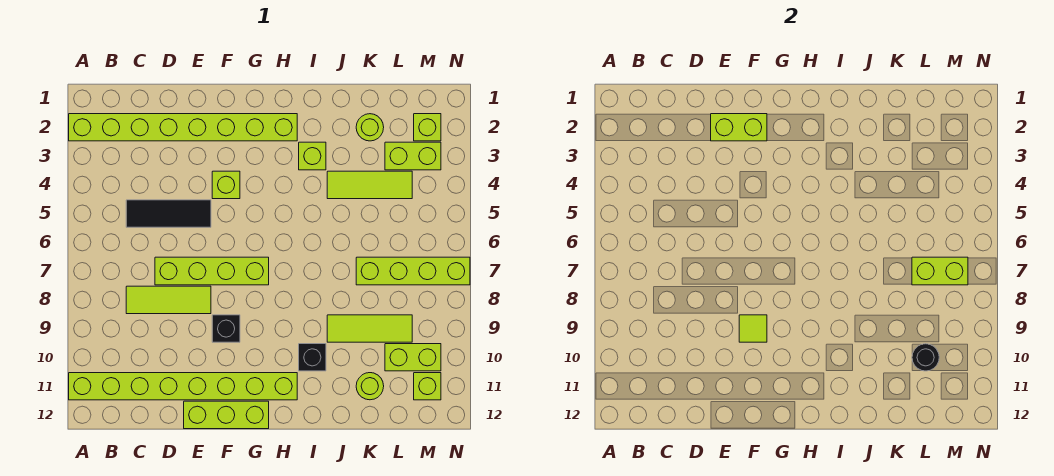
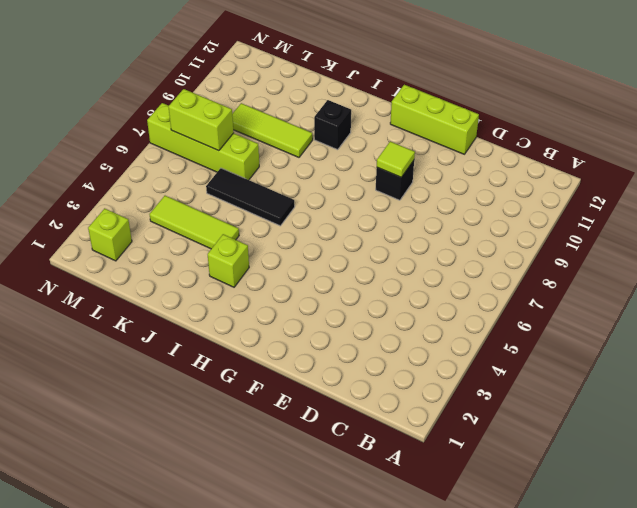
black tile I6:K6 level 1 -> black tile C5:E5 level 1
none -> lime brick A2:H2 level 1
none -> lime brick A11:H11 level 1
none -> lime tile C8:E8 level 1

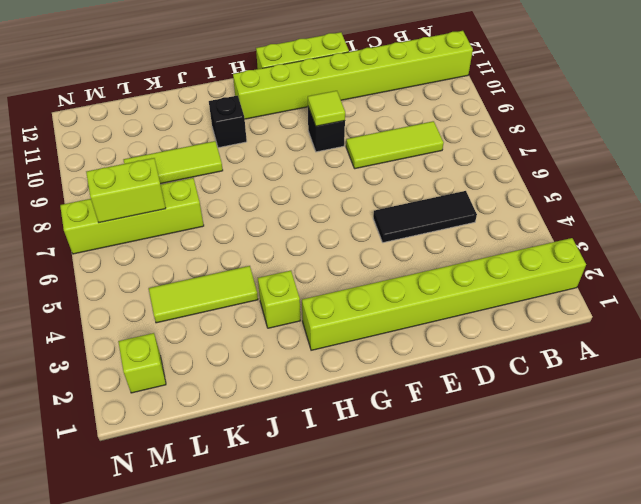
none -> lime brick D7:G7 level 1
none -> lime brick F4 level 1
none -> lime round brick K2 level 1

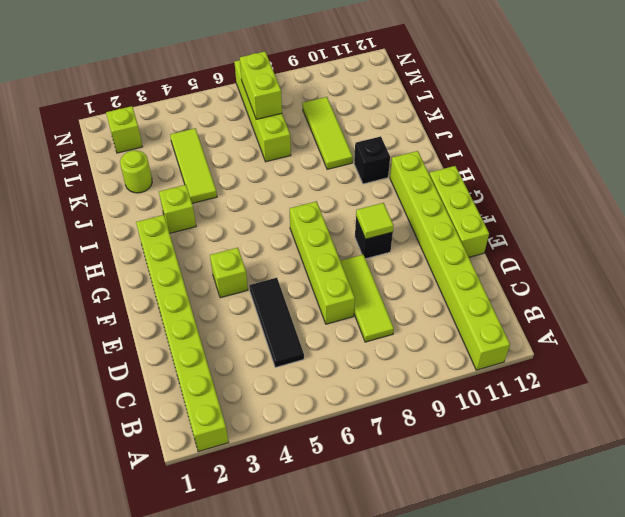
none -> lime round brick K11 level 1
none -> lime brick L3:M3 level 1
none -> lime brick L10:M10 level 1

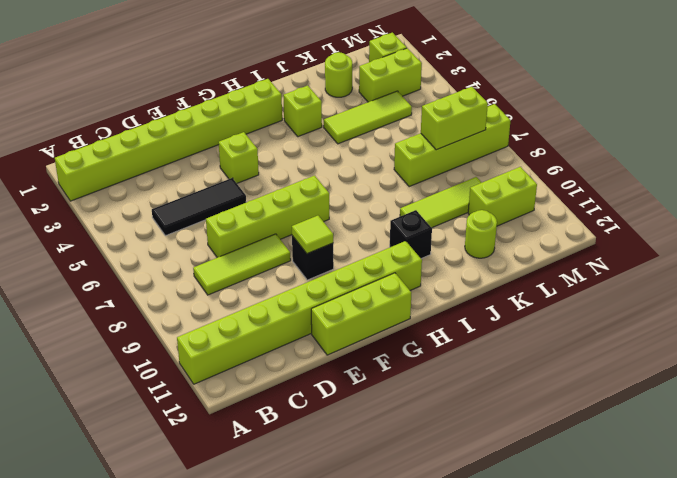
none -> lime brick M11 level 1
none -> lime brick E2:F2 level 2
none -> black round brick L10 level 2

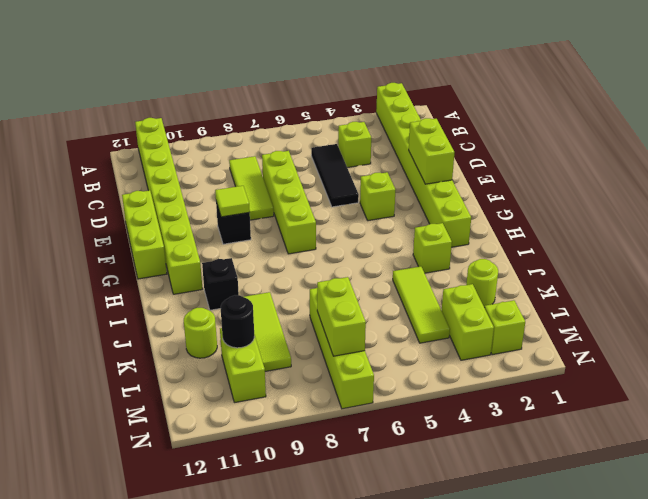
lime brick C4 level 1 -> lime brick M11 level 1

